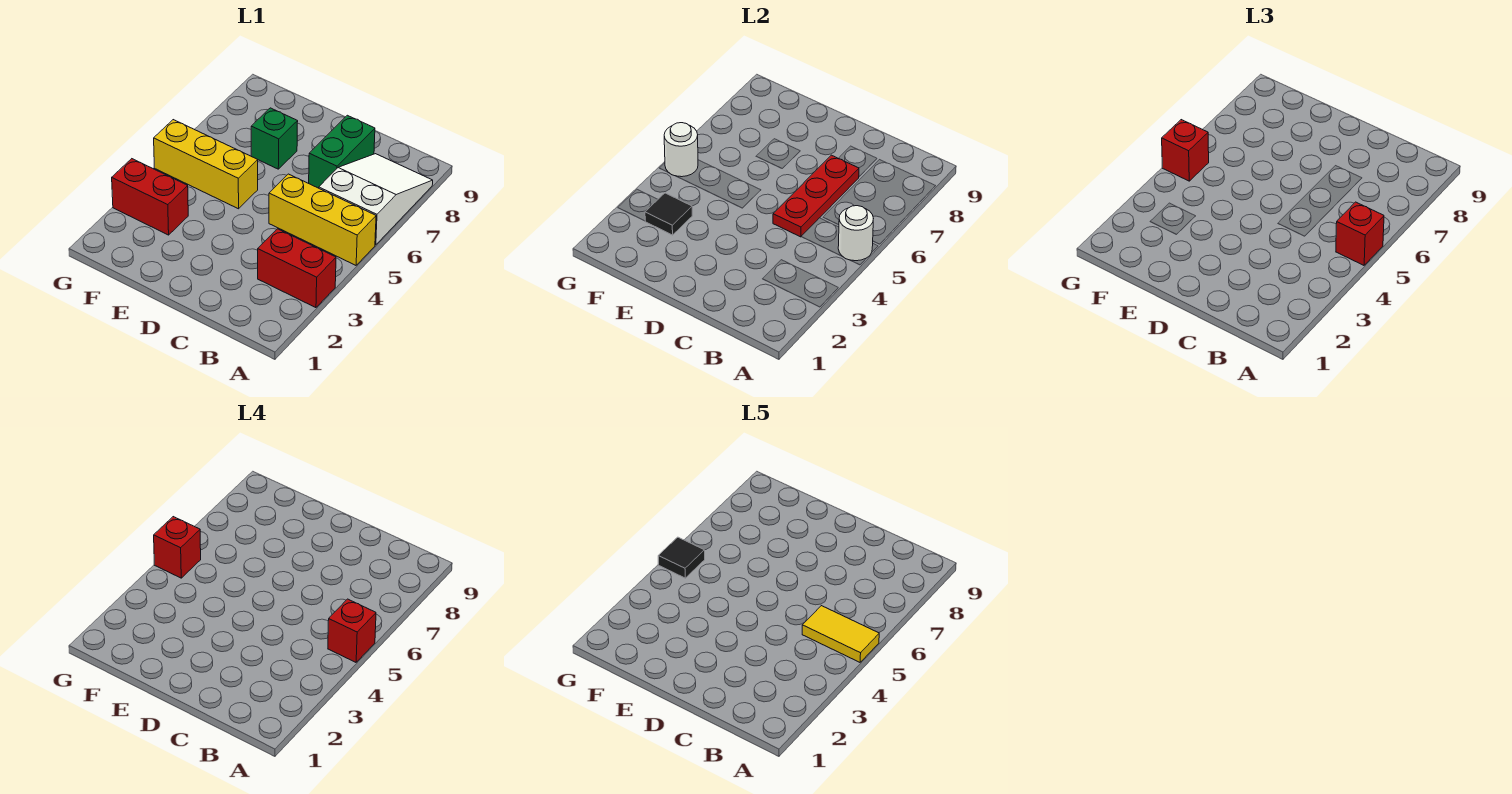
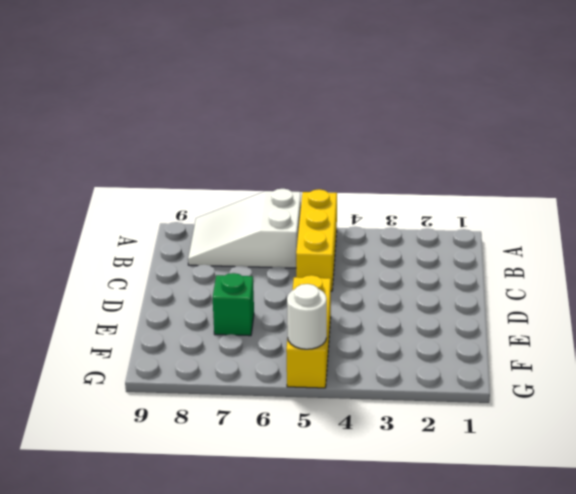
none -> red brick A3:B3 level 1
none -> green brick C7:C8 level 1
none -> red brick F3:G3 level 1

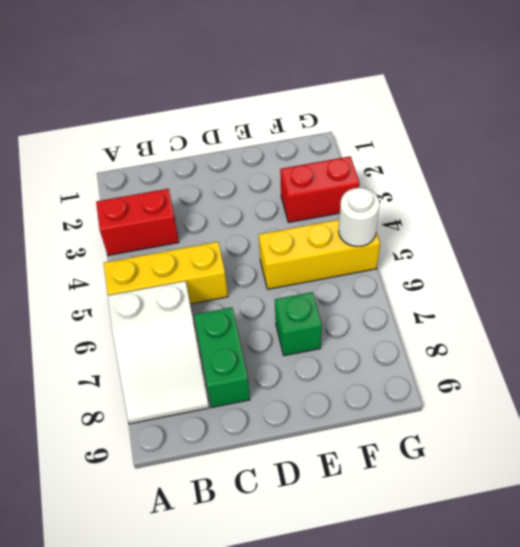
none -> white round brick A5 level 2
none -> red plate C5:C7 level 2
none -> black tile F3 level 2

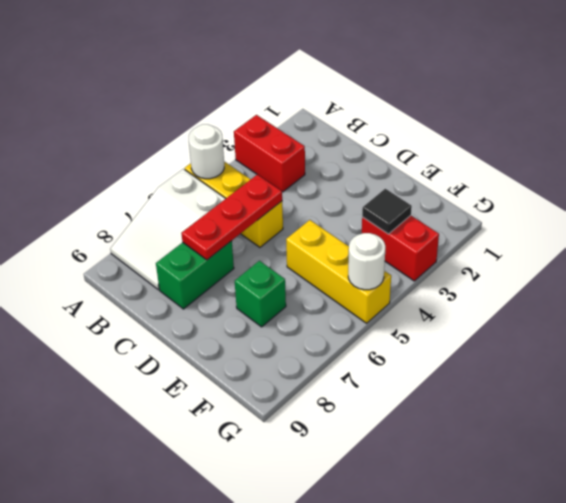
none -> red brick A5 level 3
none -> red brick G5 level 3
none -> red brick A5 level 4

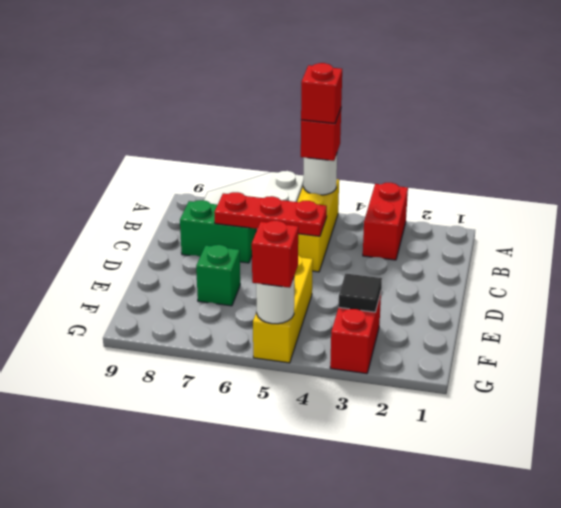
none -> red brick G5 level 4
none -> yellow tile A5:B5 level 5
none -> black tile G5 level 5

